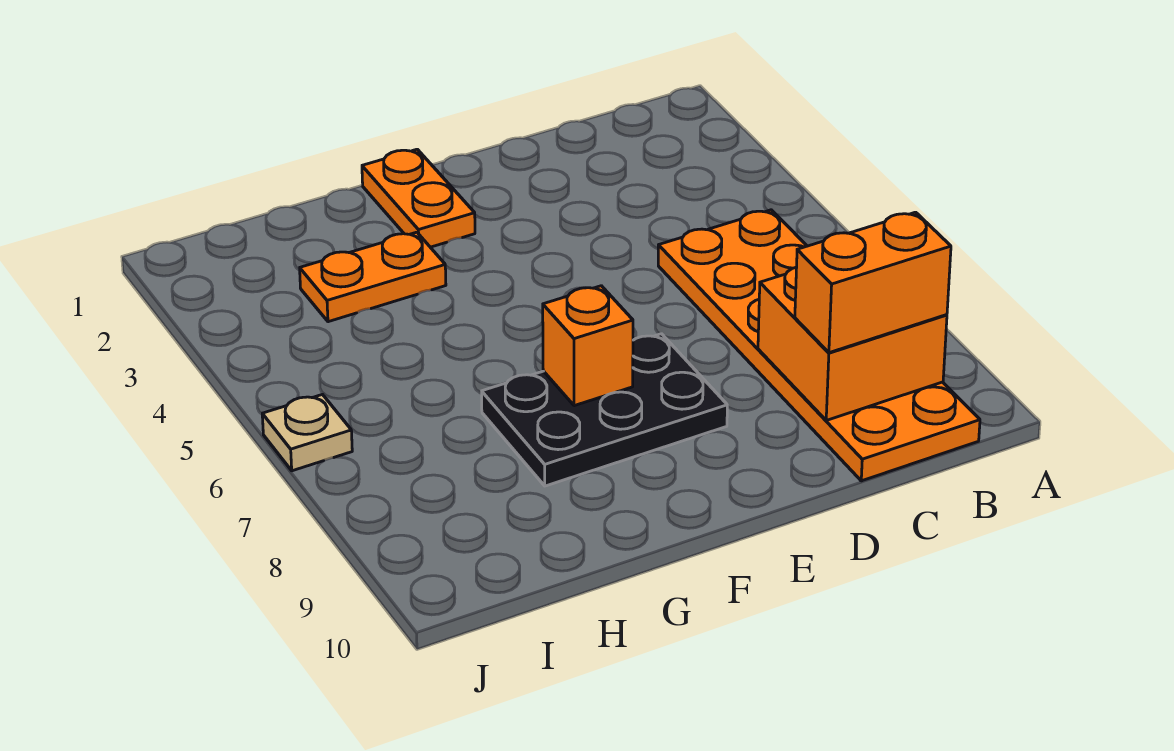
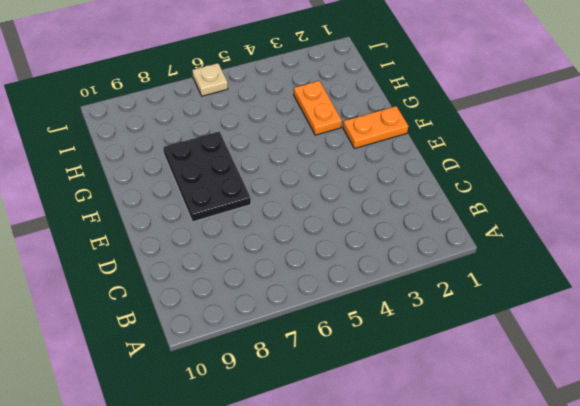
none -> orange plate B5:C10 level 1
none -> orange brick B8:C9 level 2

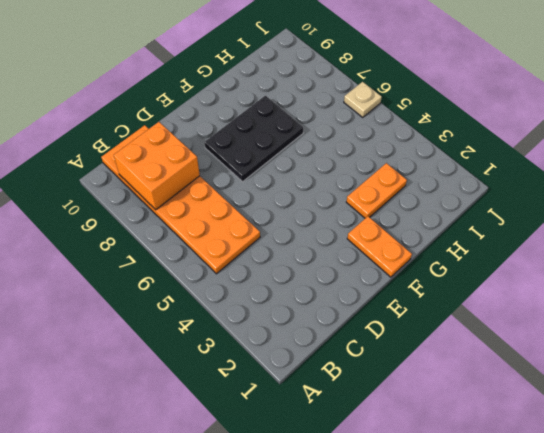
none -> orange brick F7 level 2
none -> orange brick B9:C9 level 3

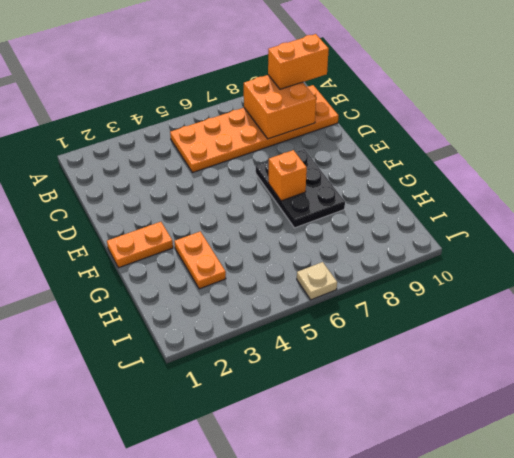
orange brick B9:B10 level 3 -> orange brick B9:C9 level 3

